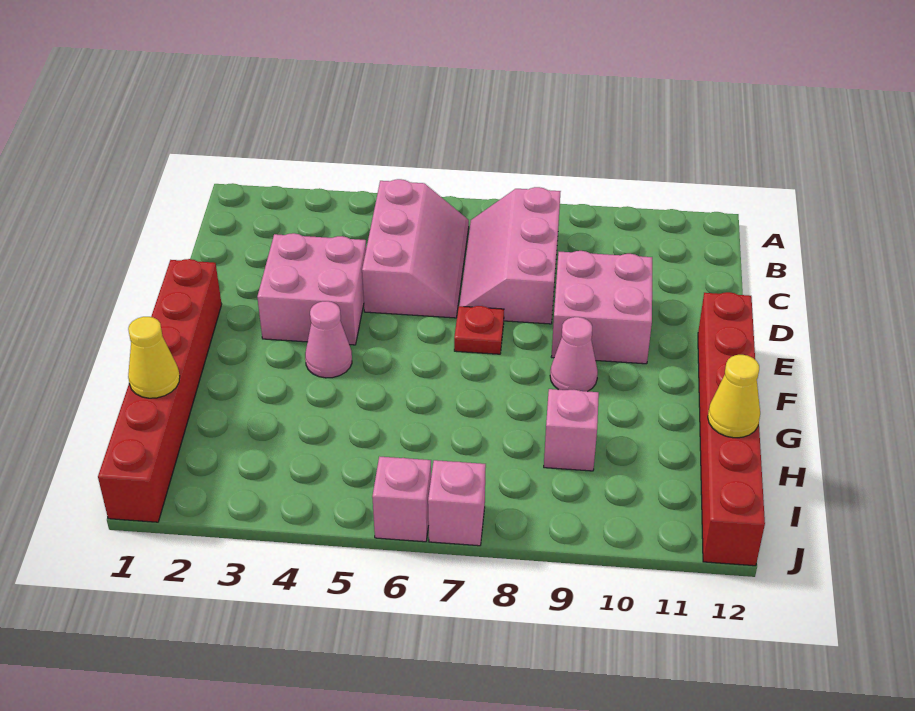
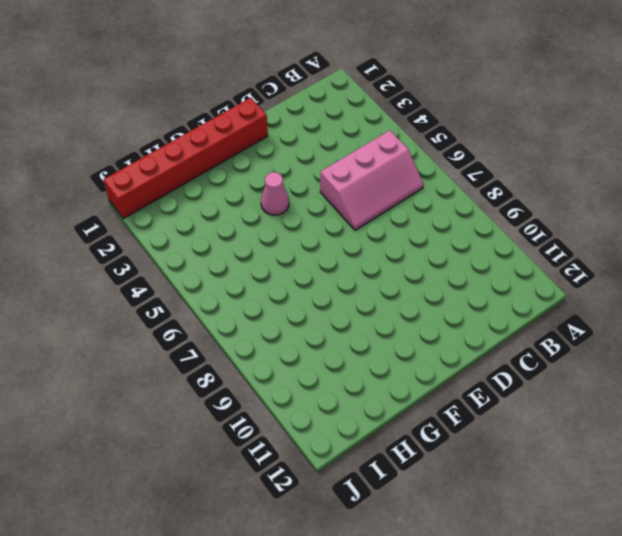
none -> pink slope B7:D8 level 1 top 8
none -> pink brick D3:E4 level 1
none -> pink brick D9:E10 level 1

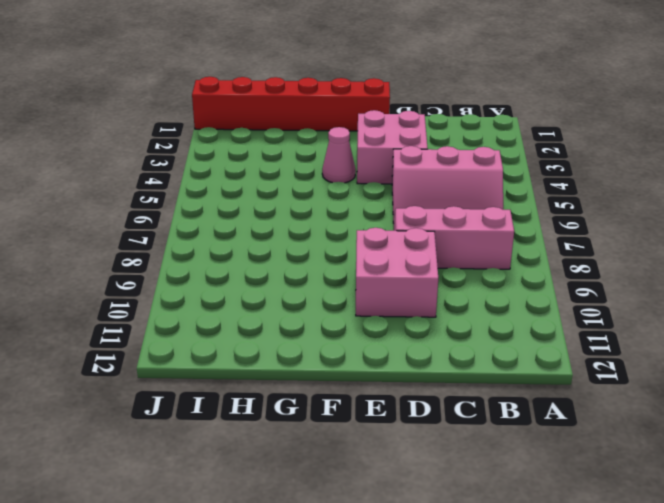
none -> red plate E7 level 1
none -> red brick E12:J12 level 1
none -> pink cone F9 level 1

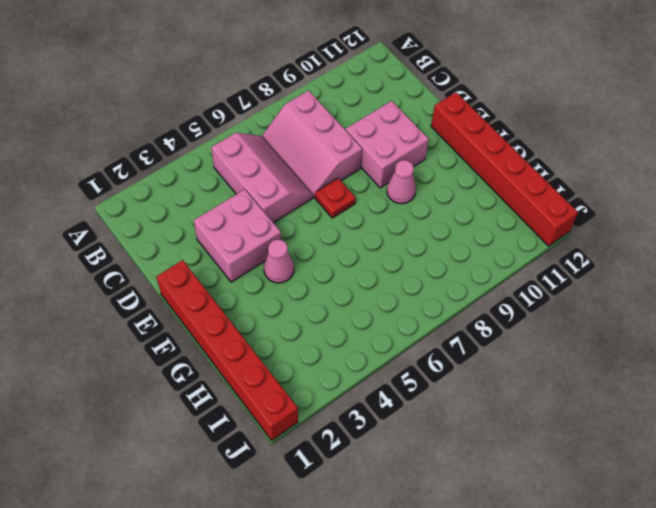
none -> pink brick H9 level 1
none -> pink brick J6 level 1
none -> pink brick J7 level 1

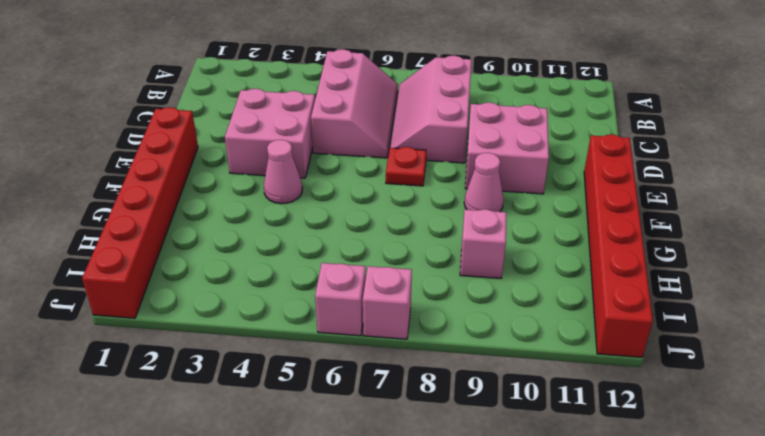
none -> yellow cone H1 level 2
none -> yellow cone H12 level 2

